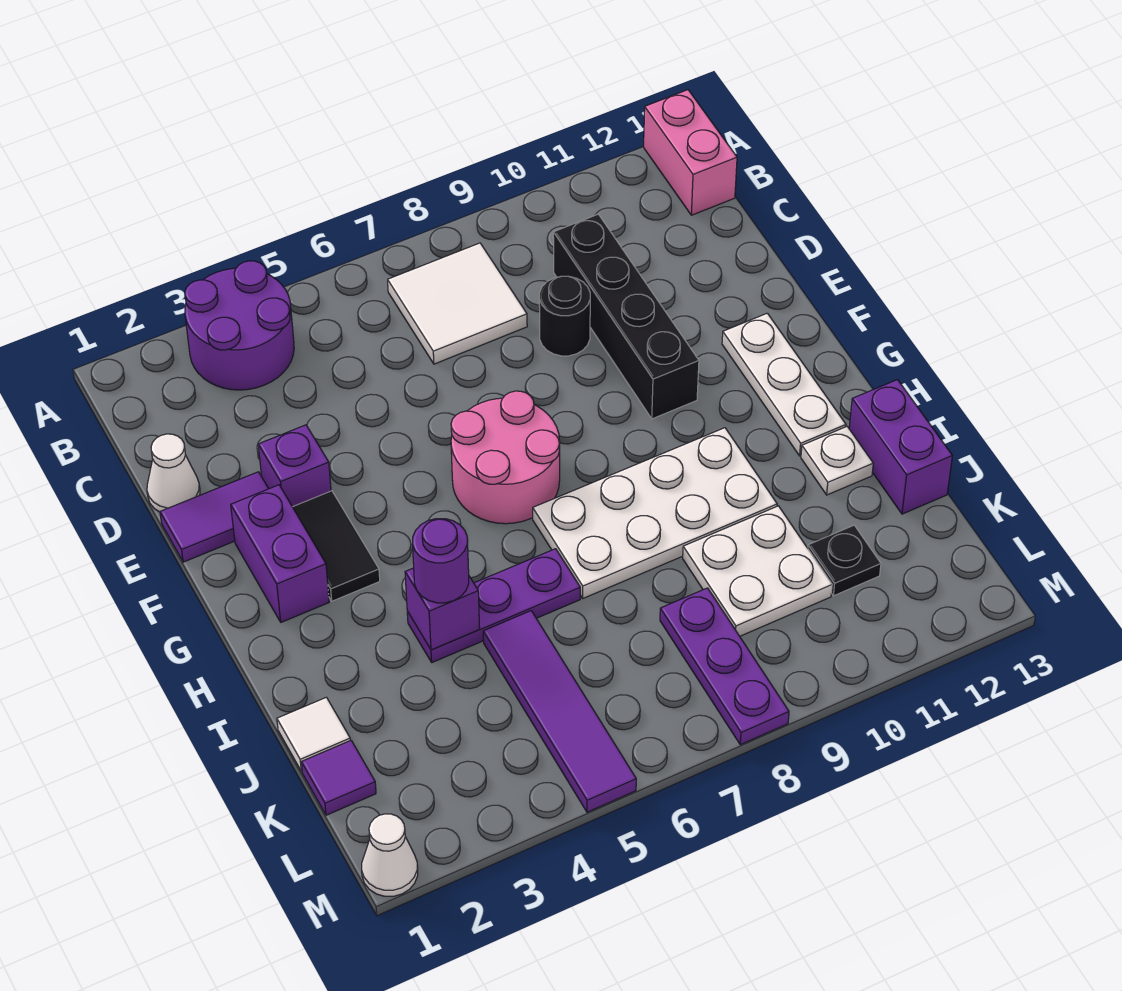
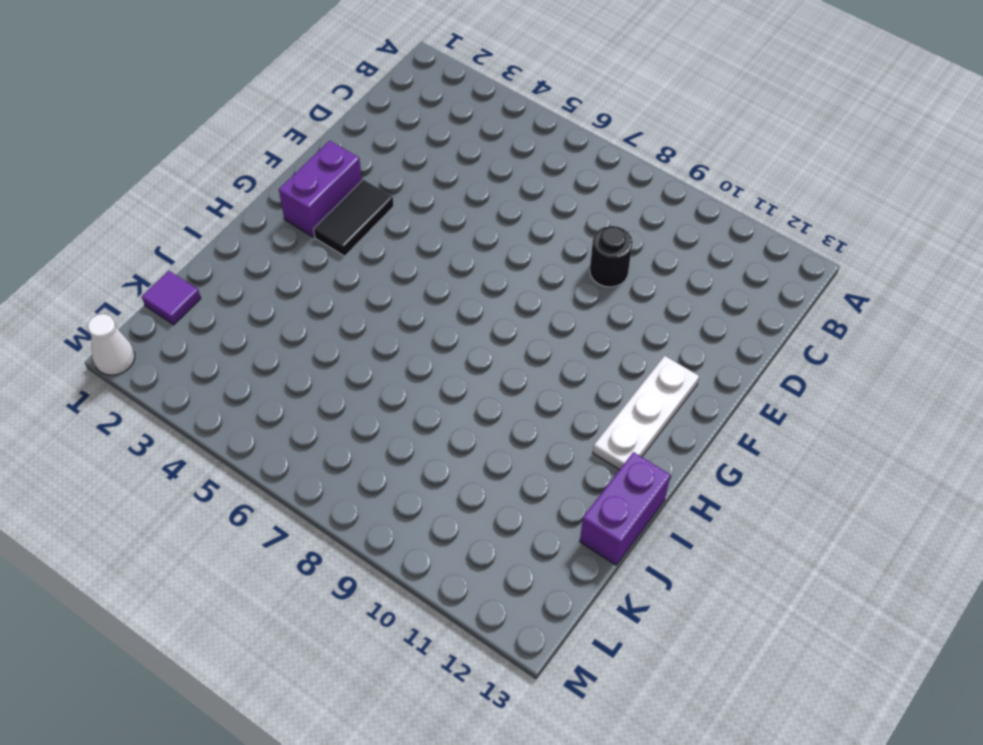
none -> purple round brick A3:B4 level 1
none -> pink brick A13:B13 level 1
none -> white tile B7:C8 level 1

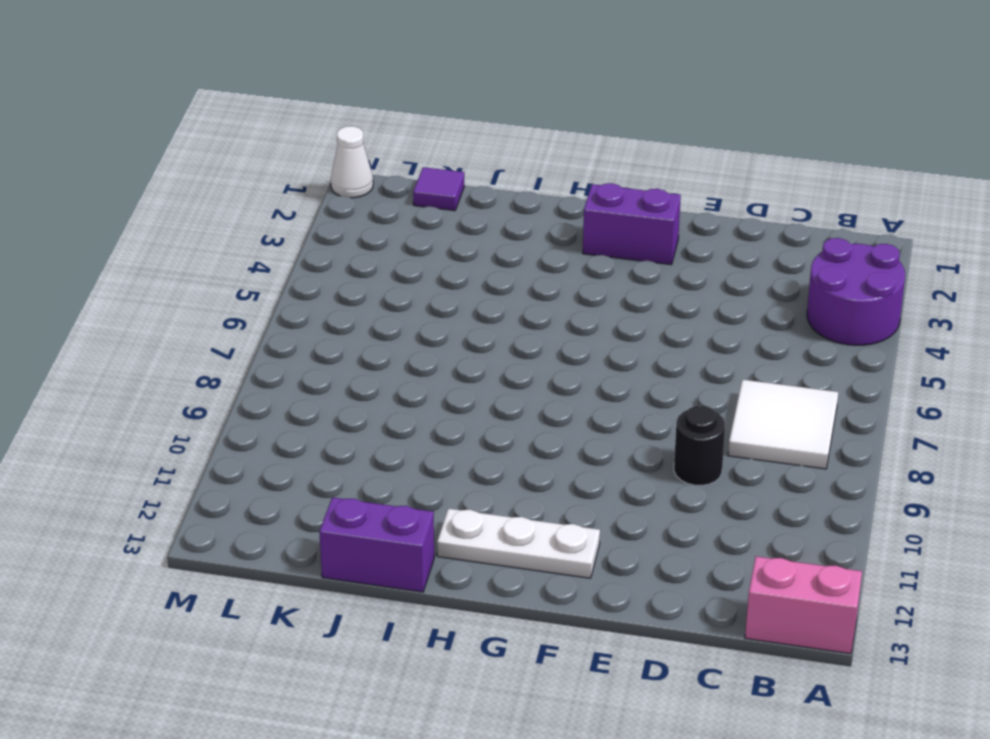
none -> black brick C10:F10 level 1
none -> white cone D1 level 1
none -> purple tile E1:E2 level 1

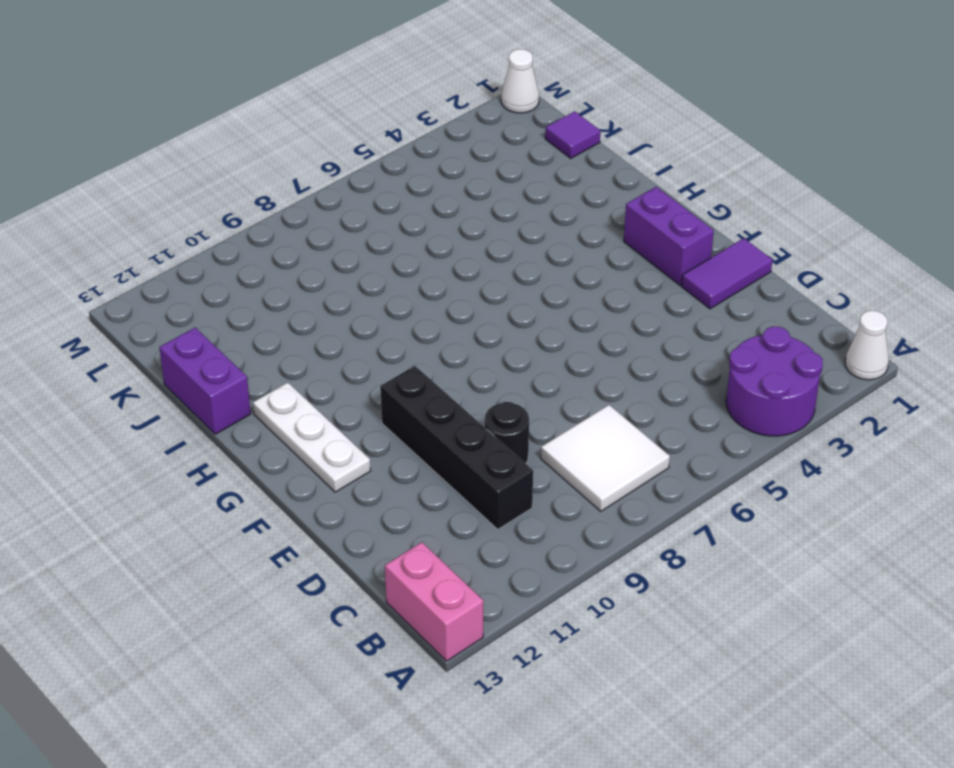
white cone A1 level 1 -> white cone D1 level 1
none -> purple brick E3 level 1
none -> black tile F3:G3 level 1
none -> pink round brick F6:G7 level 1

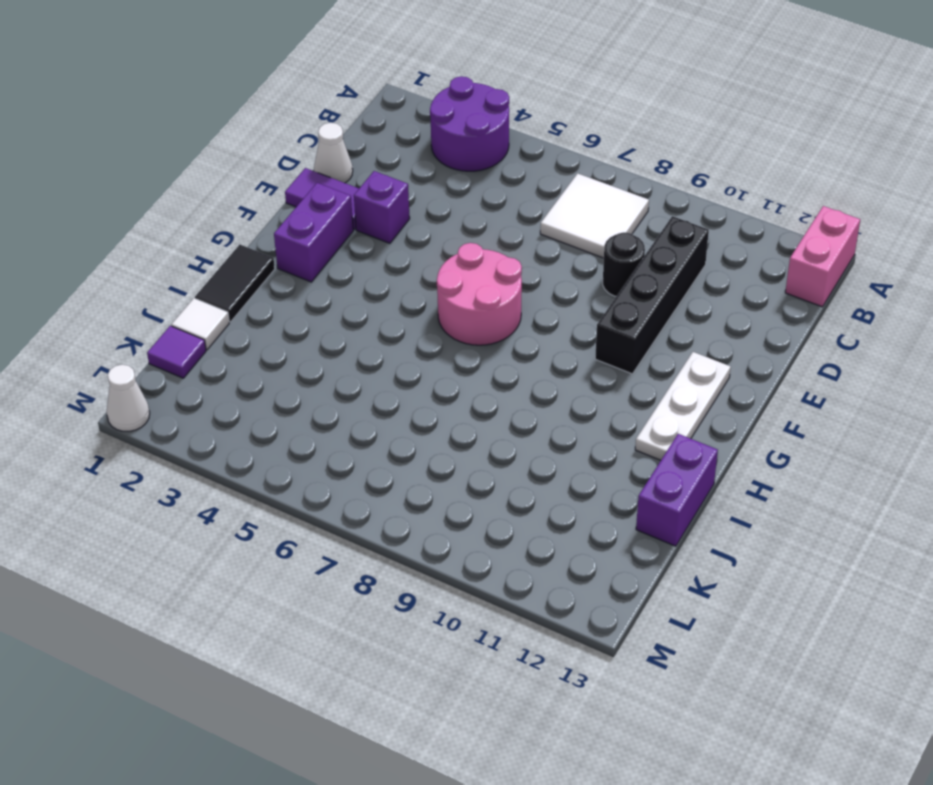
black tile H1:I1 level 1 -> black tile F3:G3 level 1
none -> white plate H7:I10 level 1
none -> purple plate I4:I6 level 1
none -> white plate I12 level 1

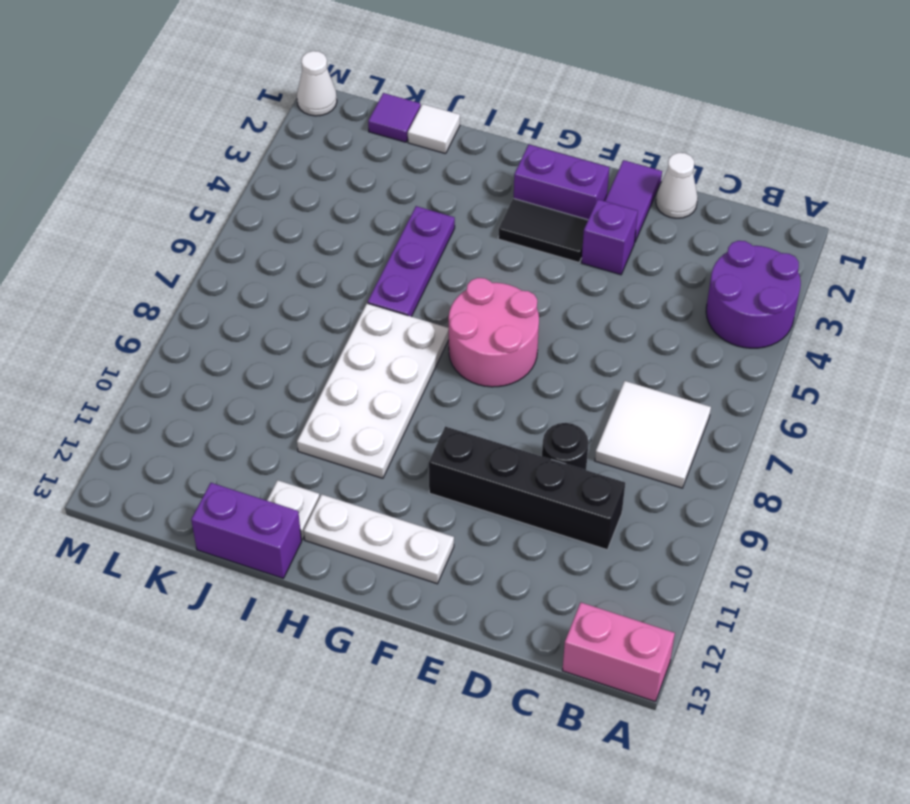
none -> purple tile J5:M5 level 1
none -> white plate J9:K10 level 1
none -> purple plate K8:M8 level 1

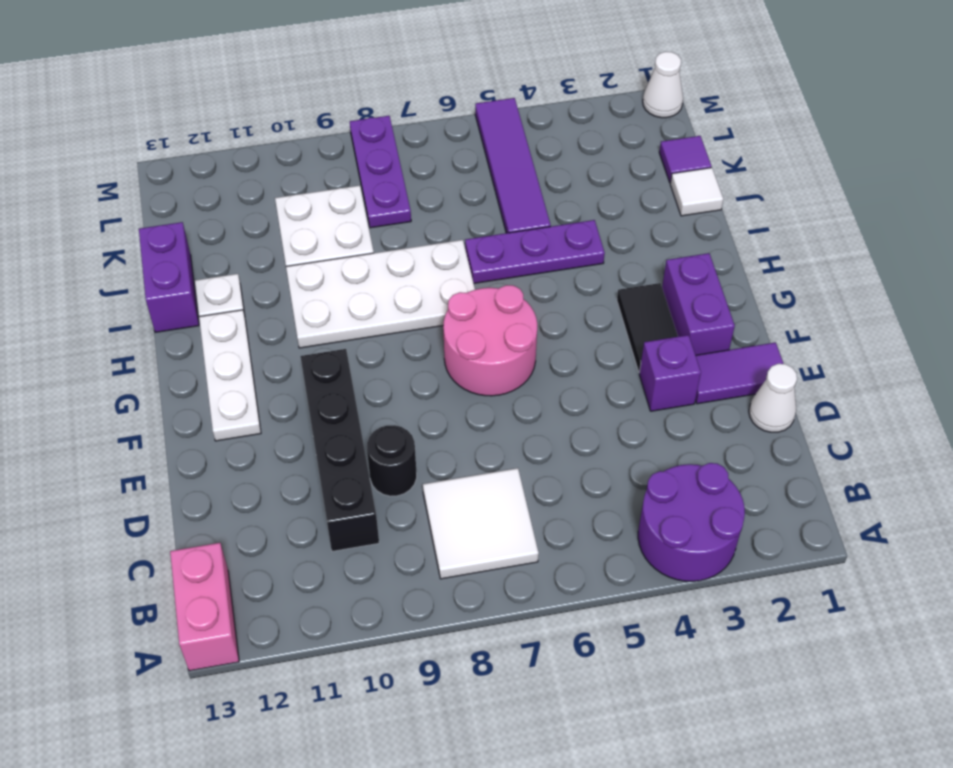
none -> black plate K11 level 1
none -> purple brick I4 level 2
none -> purple round brick I4 level 3

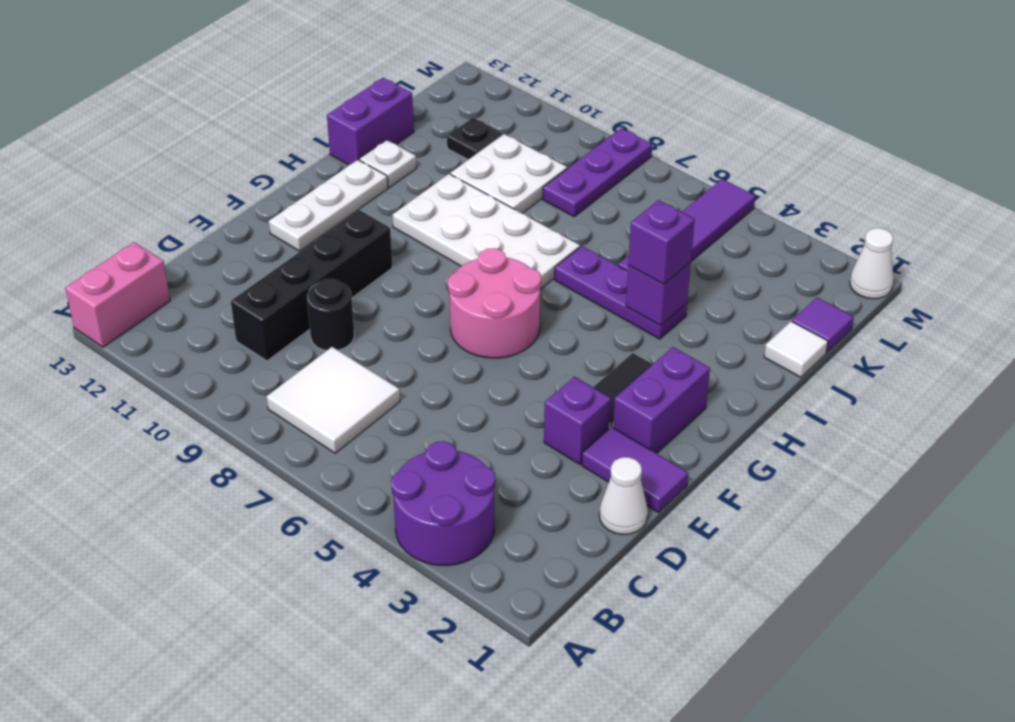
purple brick I4 level 3 -> purple round brick I4 level 3

